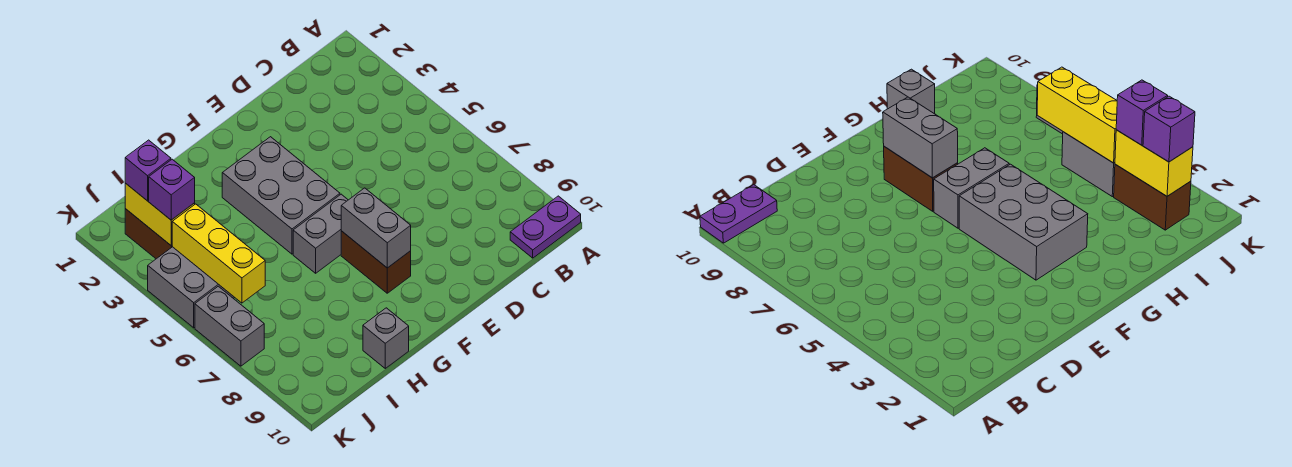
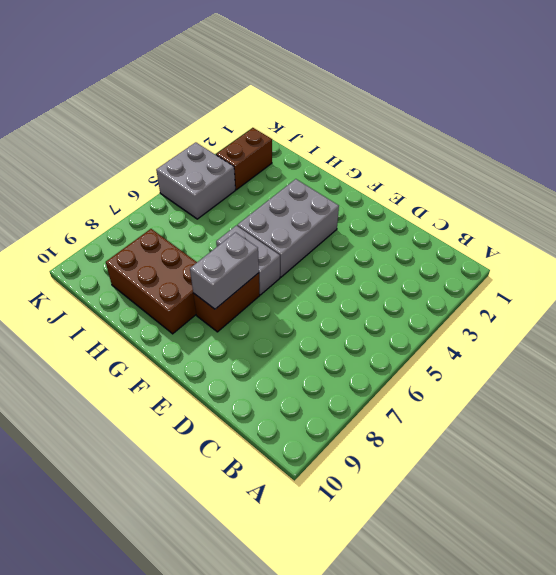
brown brick G8:I9 level 1 -> none
none -> purple plate A10:B10 level 1
none -> grey brick H10 level 1
none -> grey brick K6:K7 level 1

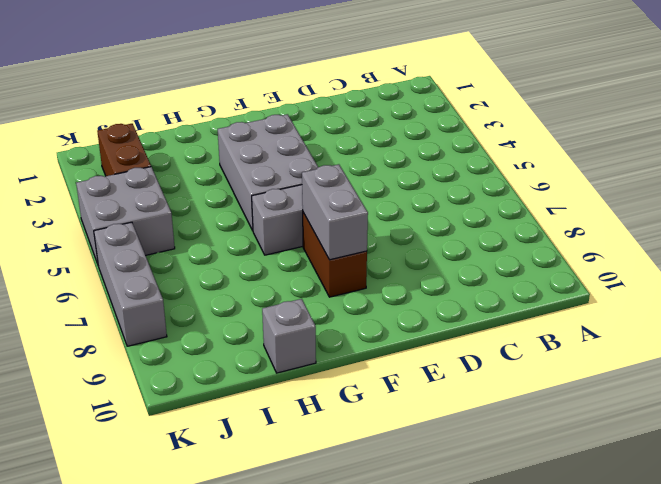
grey brick K6:K8 level 1 -> grey brick K6:K7 level 1
none -> purple plate A10:B10 level 1
none -> yellow brick J2:J3 level 2
none -> yellow brick J4:J6 level 2

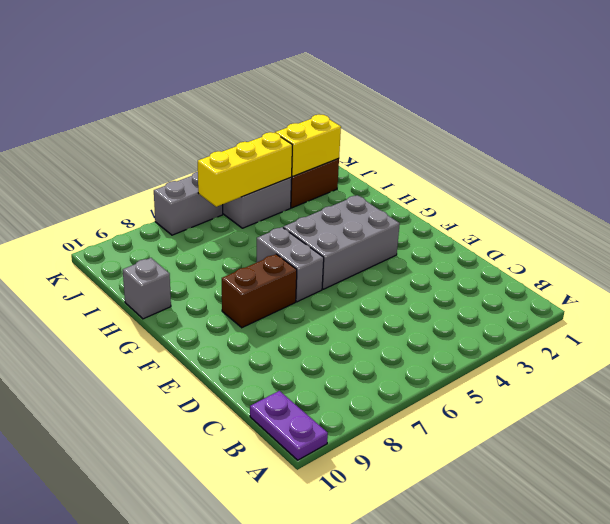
none -> grey brick F7:F8 level 2
none -> purple brick J2 level 3
none -> purple brick J3 level 3

